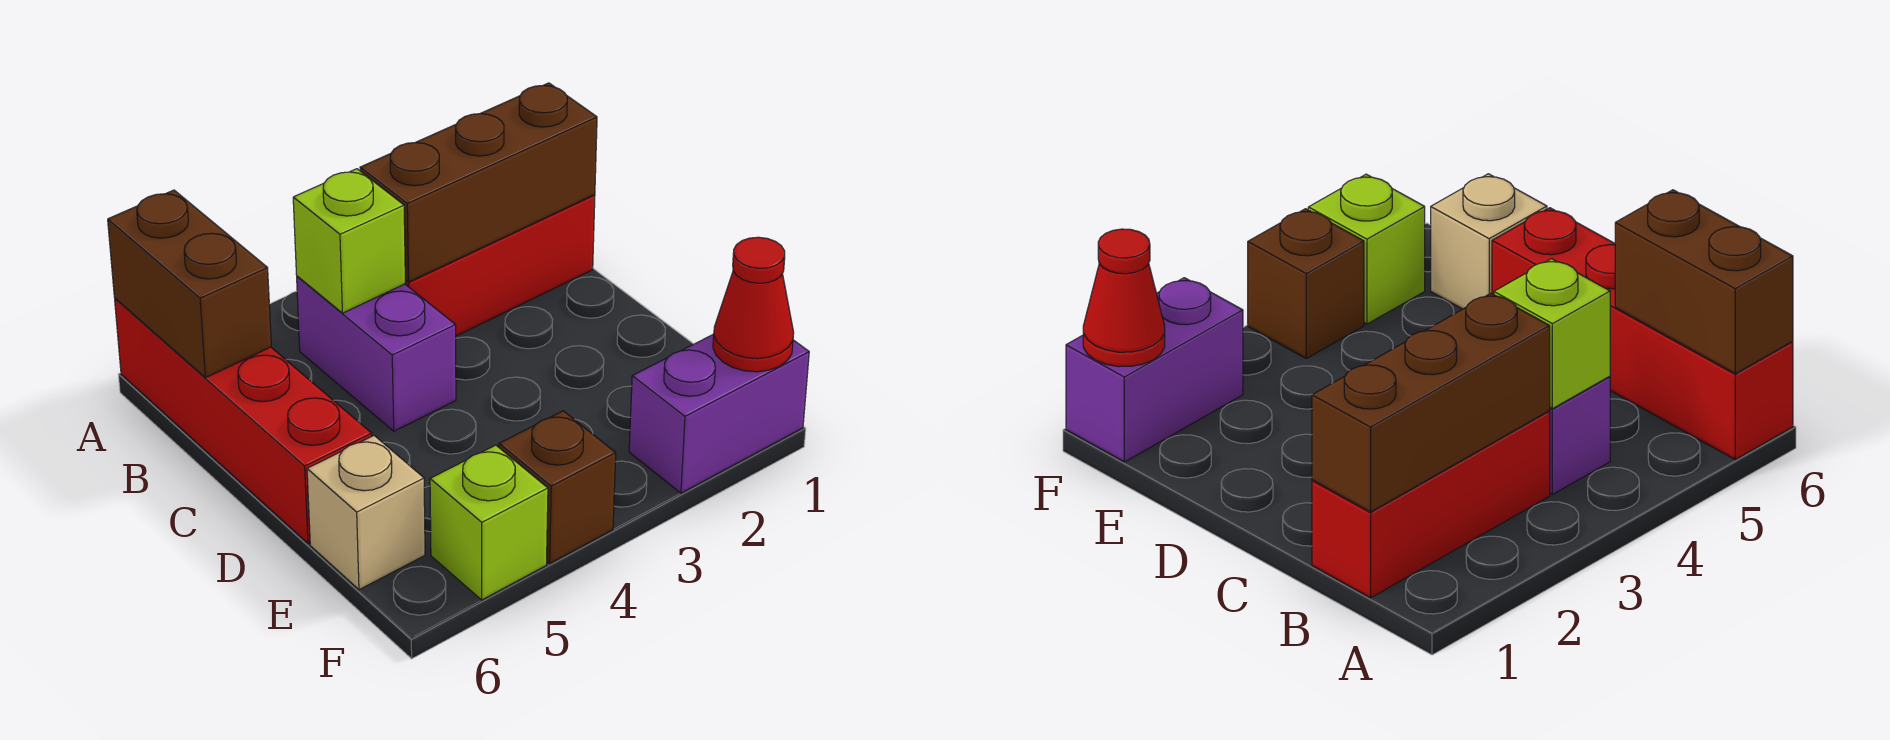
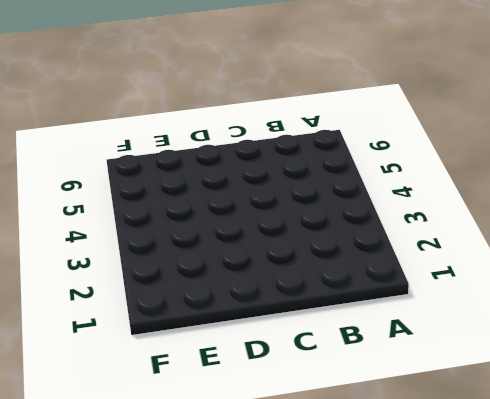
none -> red brick A6:D6 level 1
none -> red brick B1:B3 level 1

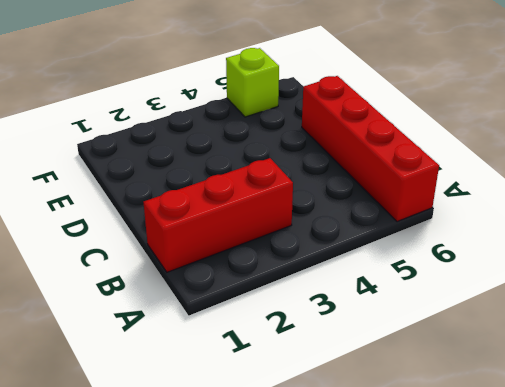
none -> purple brick B4:C4 level 1
none -> tan brick E6 level 1

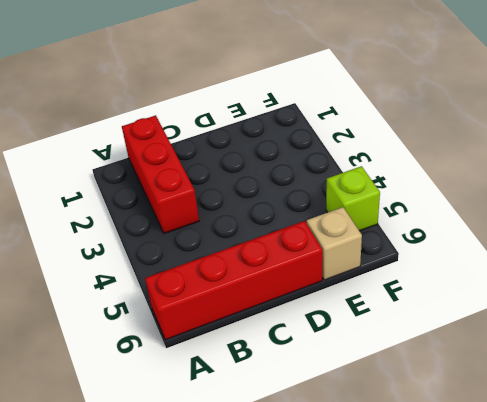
none -> purple brick B4:C4 level 1
none -> purple brick F1:F2 level 1

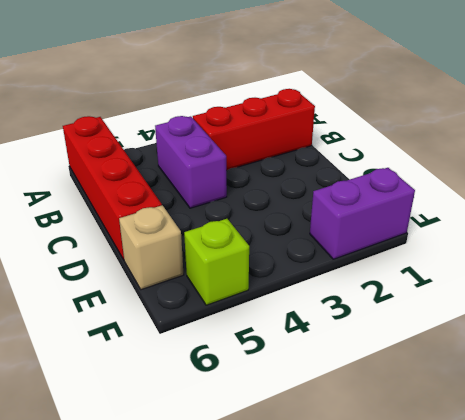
none -> brown brick F4 level 1
none -> brown brick A6:B6 level 2

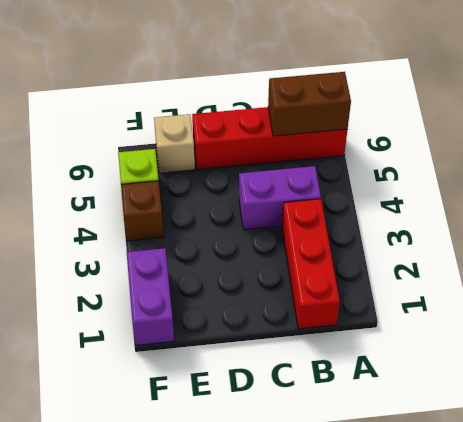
none -> brown brick B1:B3 level 2
none -> lime brick B4 level 2

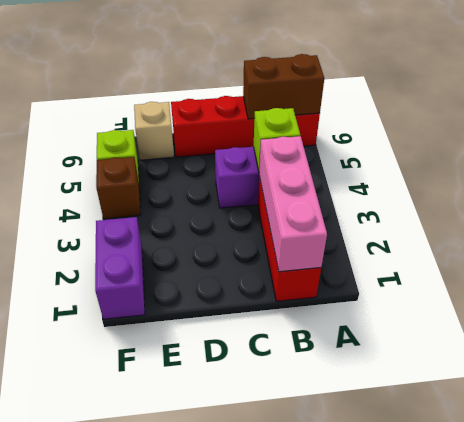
pink brick B1:B3 level 2 -> brown brick B1:B3 level 2
none -> red cone F1 level 2

